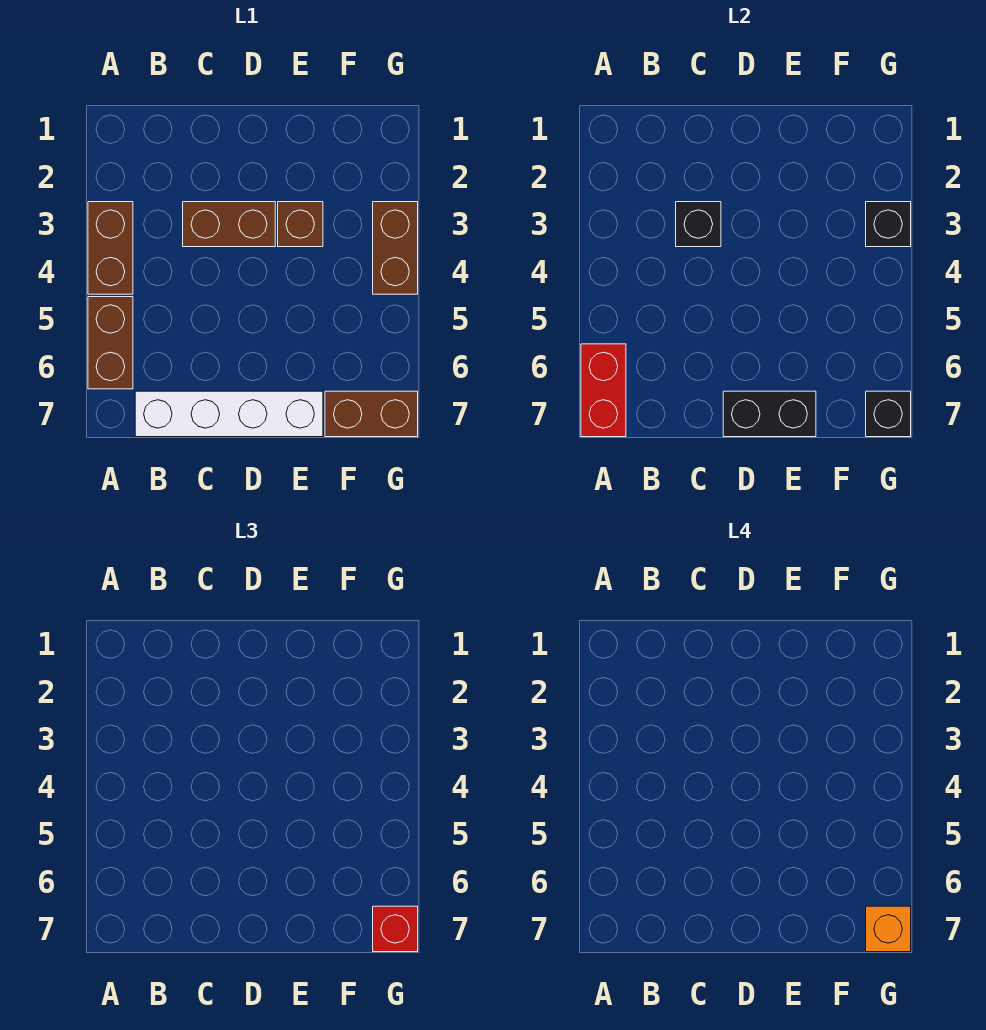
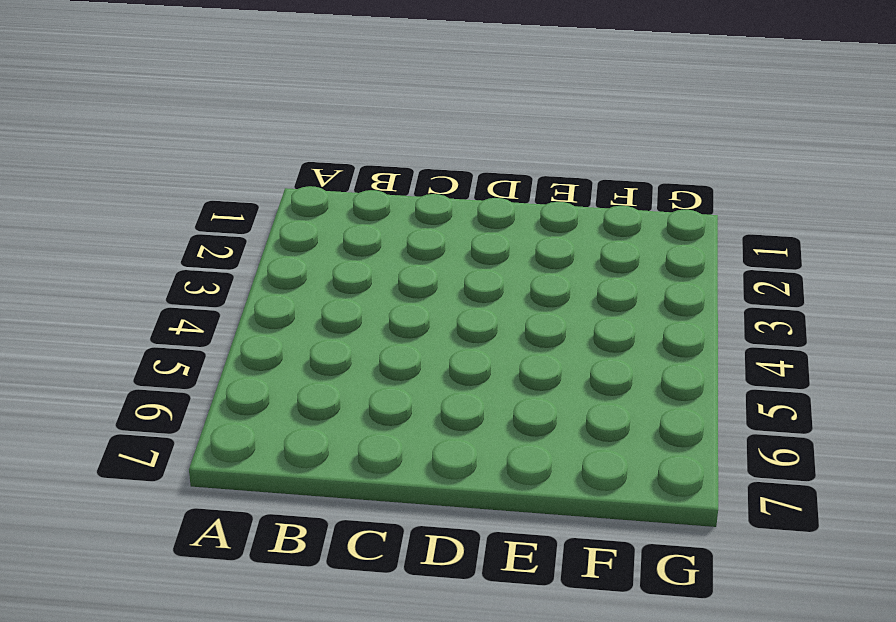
none -> brown brick A3:A4 level 1
none -> brown brick A5:A6 level 1
none -> white brick B7:E7 level 1

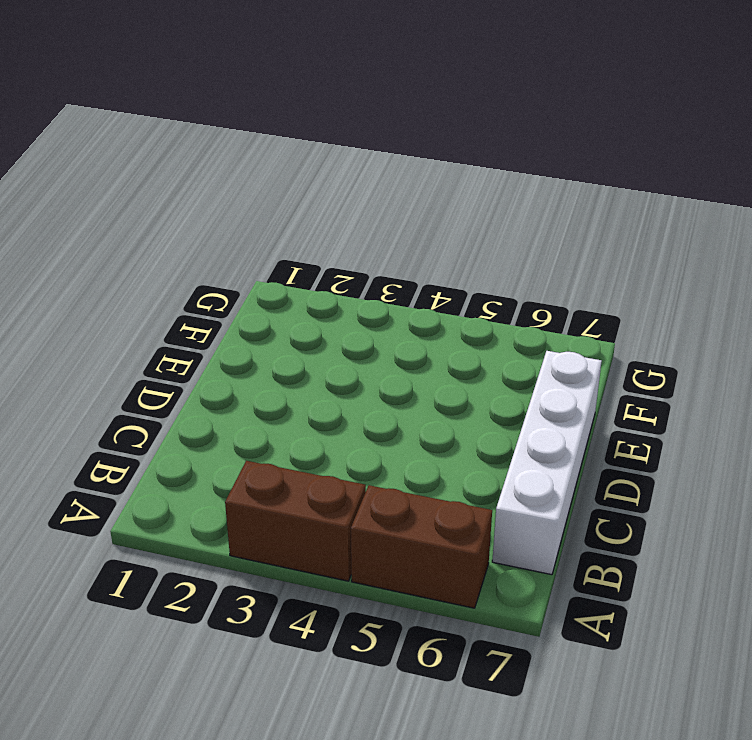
none -> brown brick C3:D3 level 1
none -> brown brick E3 level 1
none -> brown brick F7:G7 level 1

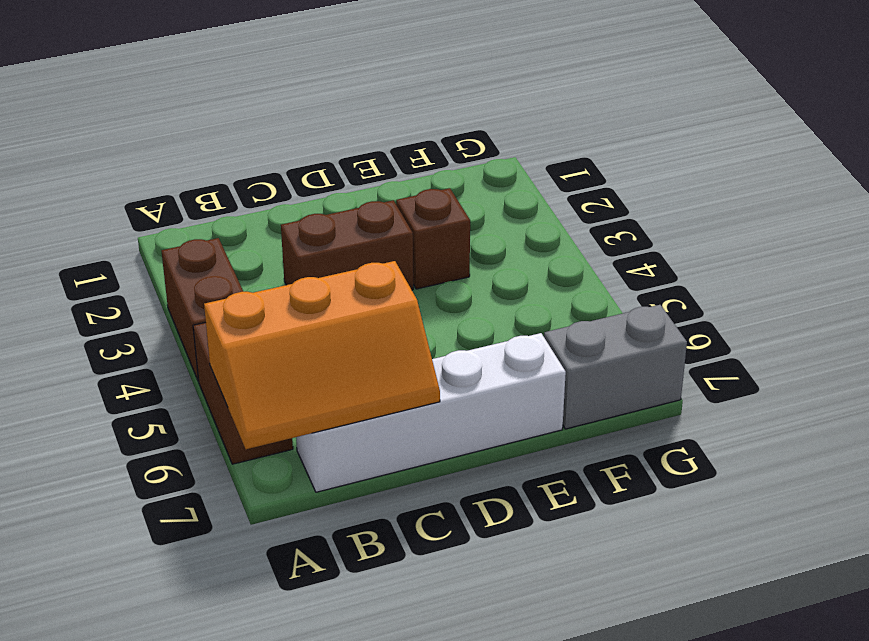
orange slope A6:C7 level 2 top 6 -> red brick A6:A7 level 2
grey brick F7:G7 level 1 -> brown brick F7:G7 level 1
none -> brown brick G3:G4 level 1
none -> black brick C3 level 2
none -> black brick D7:E7 level 2

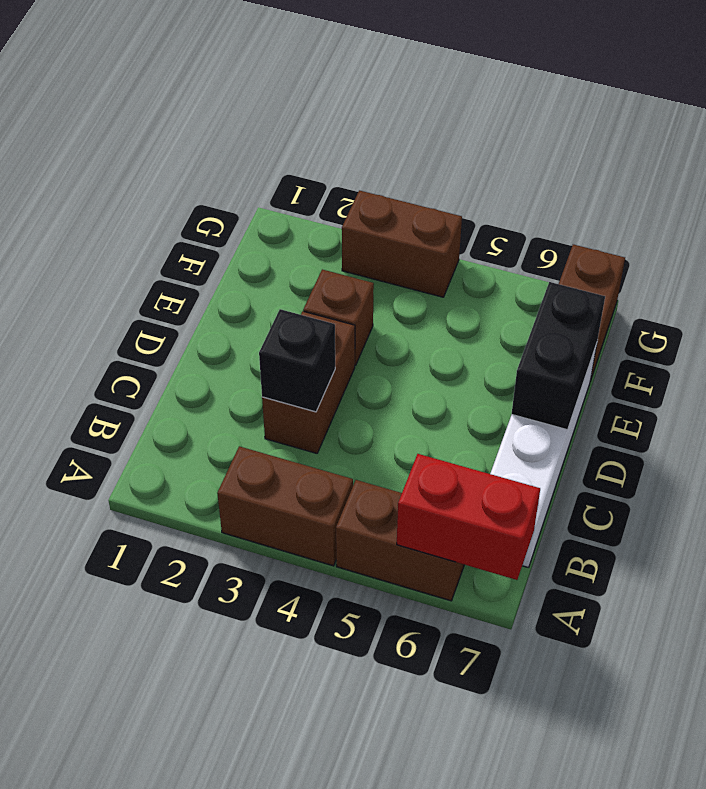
none -> black brick G3 level 2
none -> black brick G7 level 2
none -> red brick G7 level 3

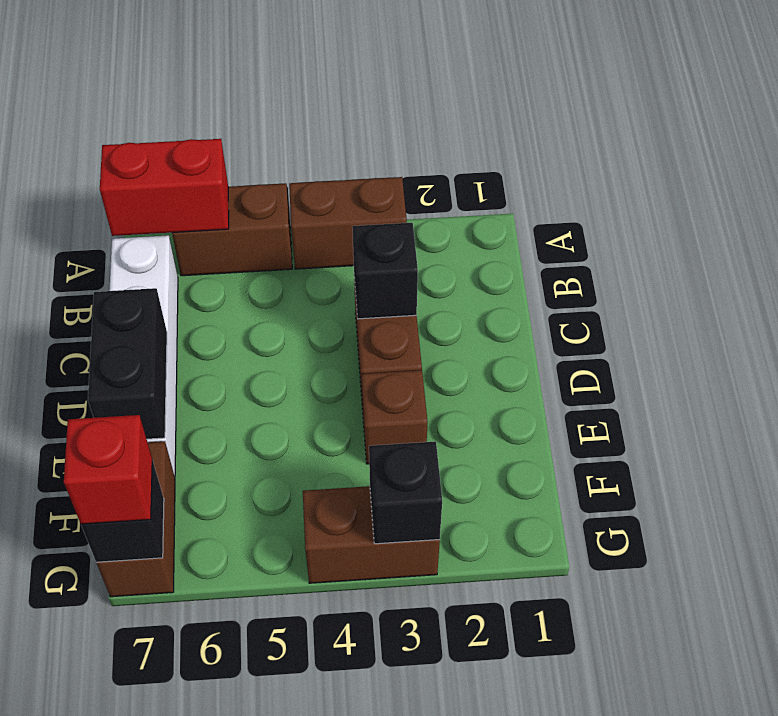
none -> orange brick G7 level 4

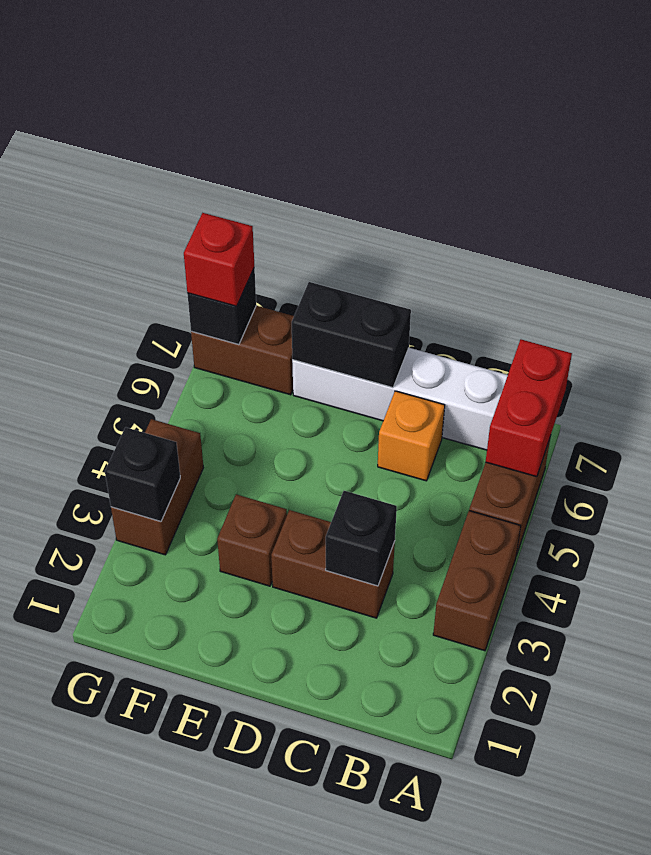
orange brick C6 level 1 -> orange brick G7 level 4

